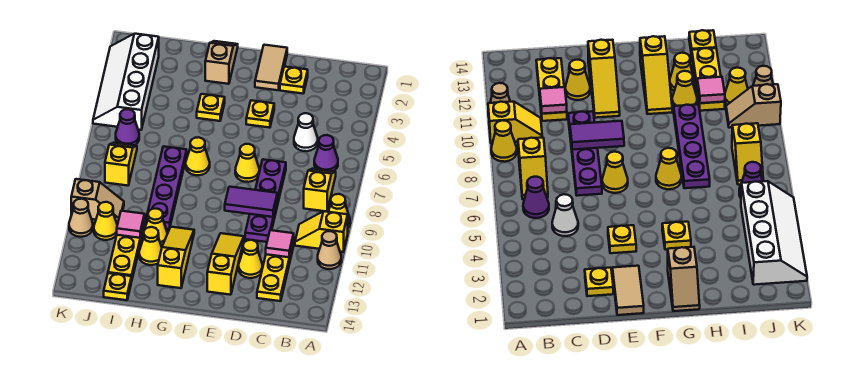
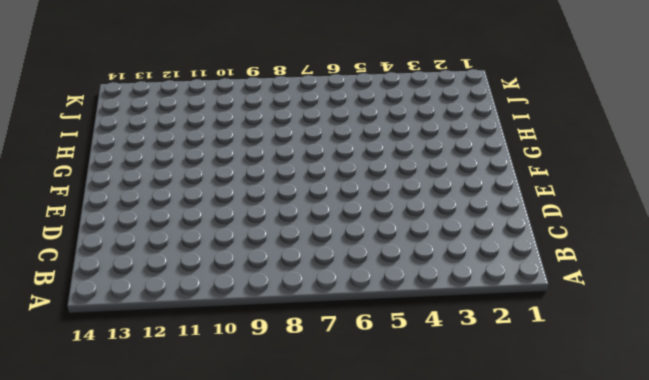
none -> yellow cone A9 level 1
none -> yellow slope A10:B10 level 1 top A
none -> tan cone A11 level 1
none -> purple cone B6 level 1

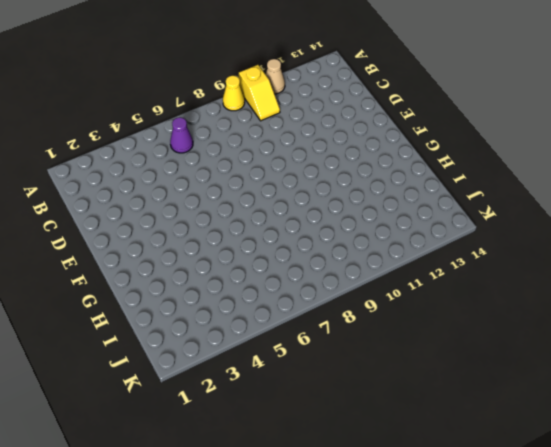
none -> yellow slope B7:B8 level 1 top 8
none -> white cone C5 level 1
none -> yellow plate C11:C13 level 1
none -> yellow plate D2 level 1

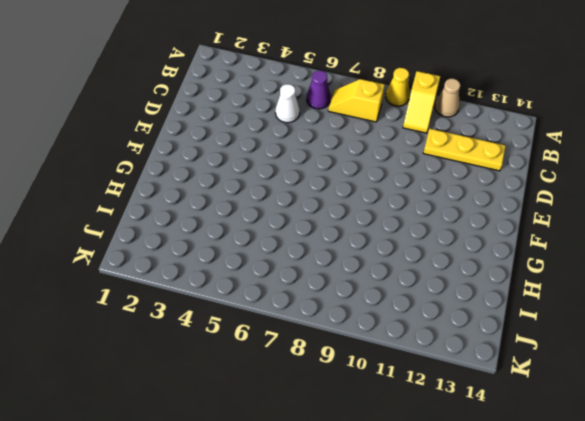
none -> yellow plate D2 level 1
none -> purple plate D7:D10 level 1
none -> yellow cone D12 level 1
none -> tan tile E1:E2 level 1

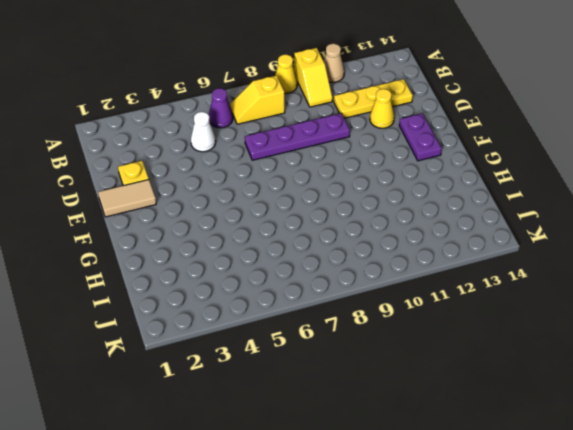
purple plate E13:F13 level 1 -> yellow slope E11:E13 level 1 top 13
none -> yellow plate E4 level 1
none -> yellow cone E7 level 1
none -> tan slope G1:G2 level 1 top 2
none -> yellow plate G4 level 1

